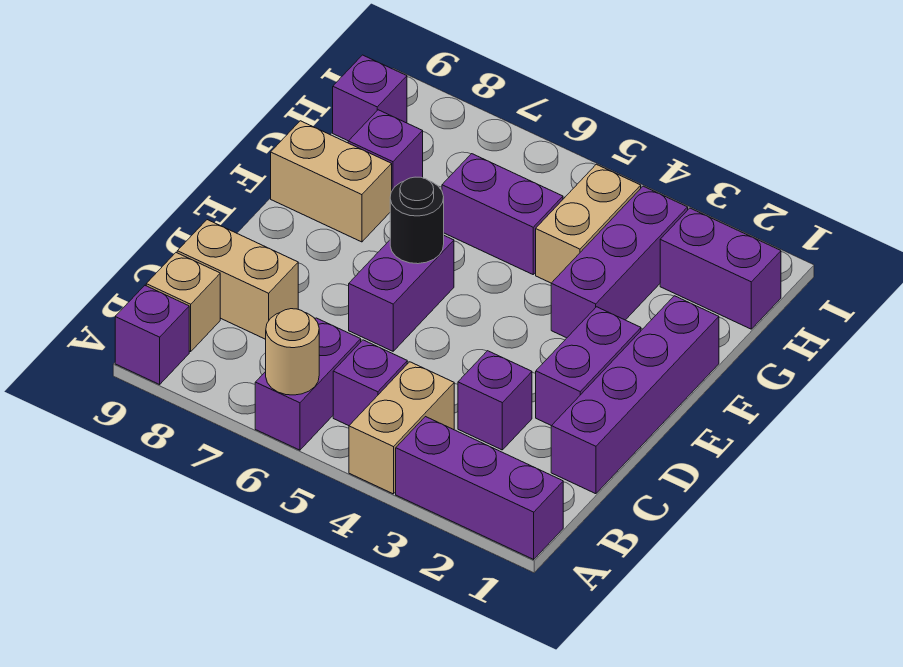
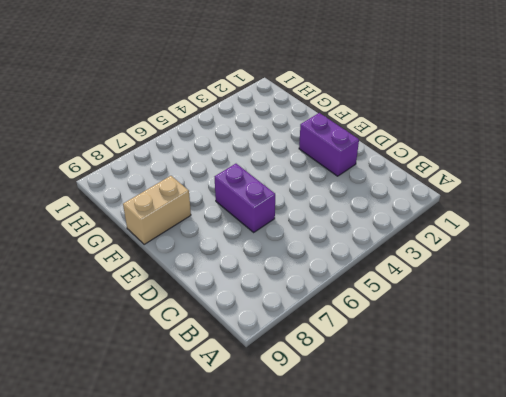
none -> purple brick A1:A3 level 1
none -> tan brick A4:B4 level 1
none -> purple brick A6:B6 level 1

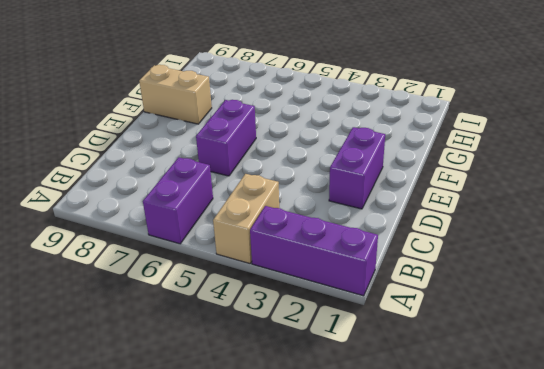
none -> purple brick A9 level 1
none -> purple brick B5 level 1
none -> tan brick B9 level 1

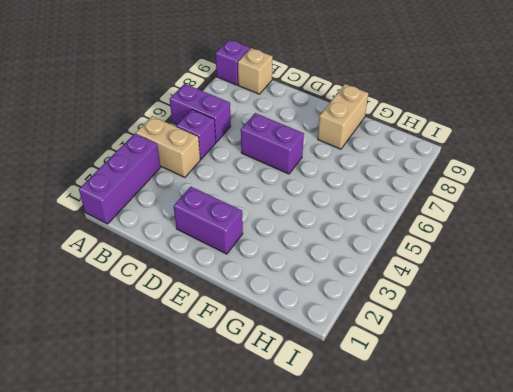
none -> purple brick C1:F1 level 1
none -> purple brick C3 level 1
none -> tan brick C8:C9 level 1

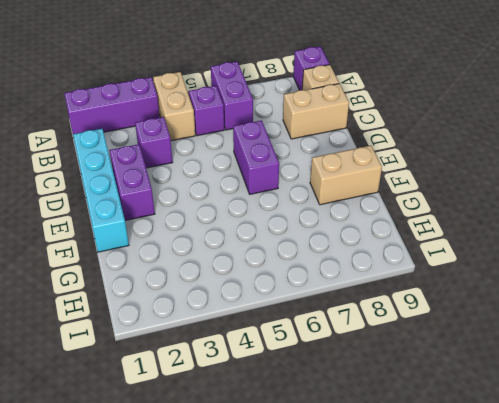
cyan brick C1:F1 level 1 -> purple brick C1:F1 level 1
none -> purple brick F3:H3 level 1
none -> tan brick G4:H4 level 1
none -> purple brick G5:G6 level 1

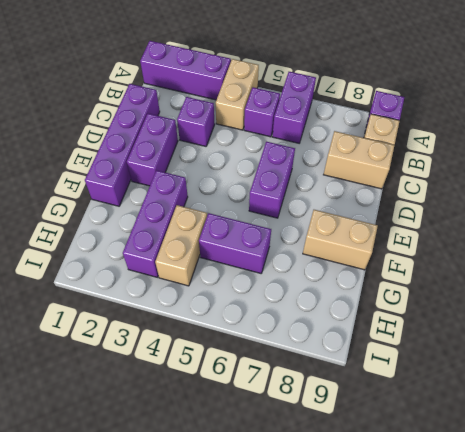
none -> purple brick G8 level 1
none -> purple brick H1:H2 level 1
none -> purple brick H9 level 1

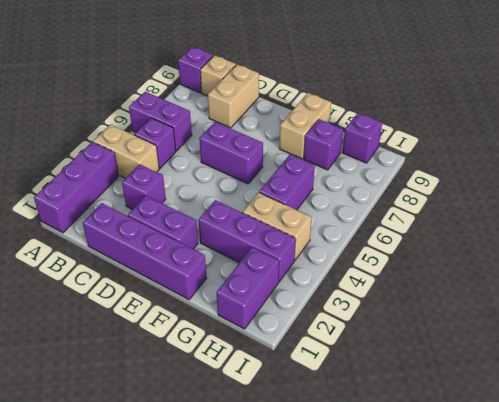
none -> tan round brick A6 level 2
none -> black round brick E6 level 2

